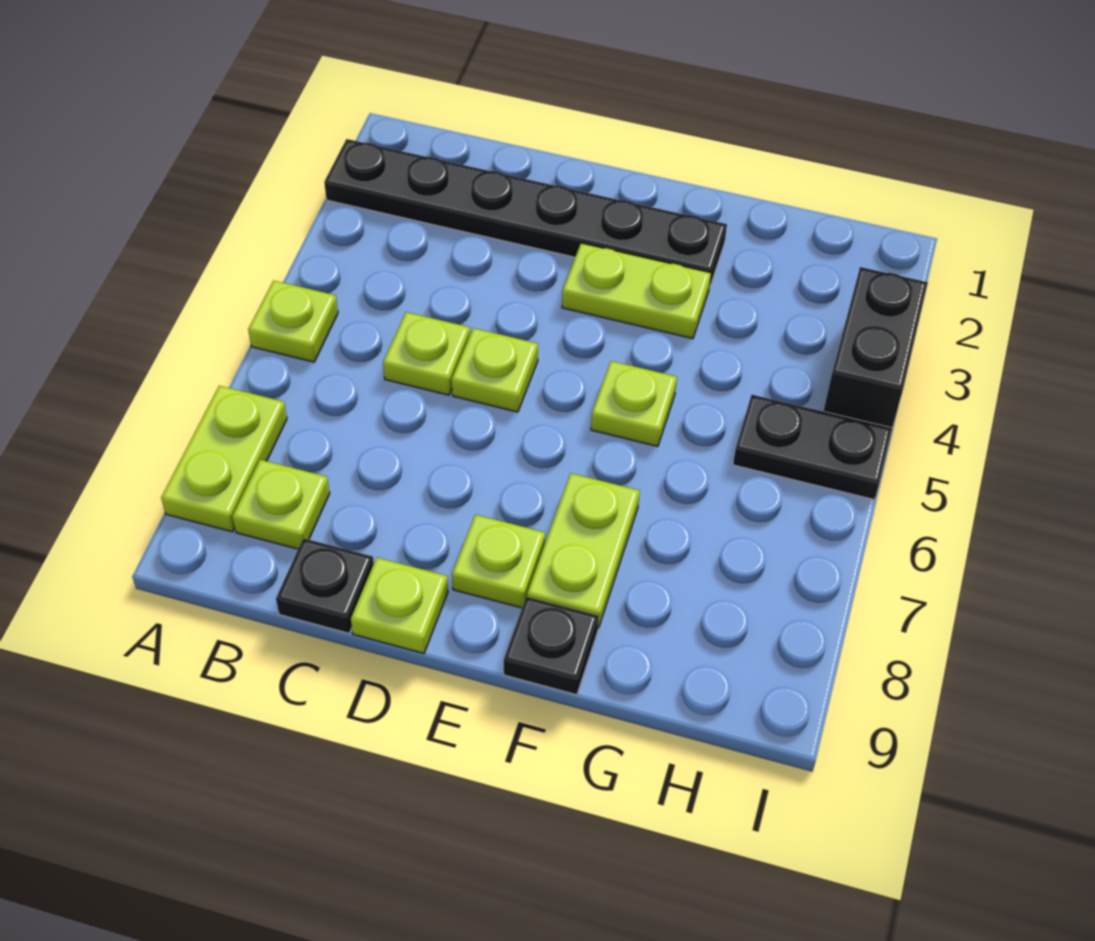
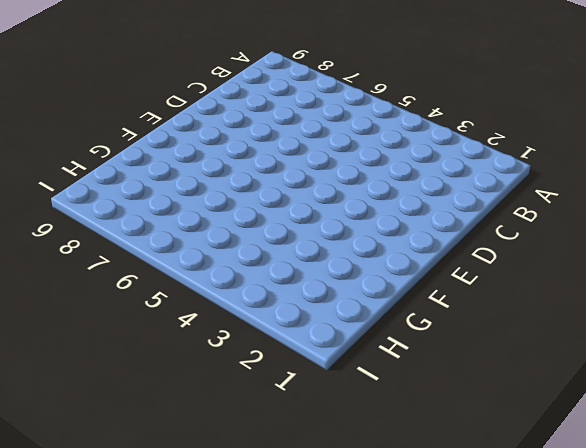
none -> black plate A2:F2 level 1
none -> lime plate A5 level 1
none -> lime plate A7:A8 level 1

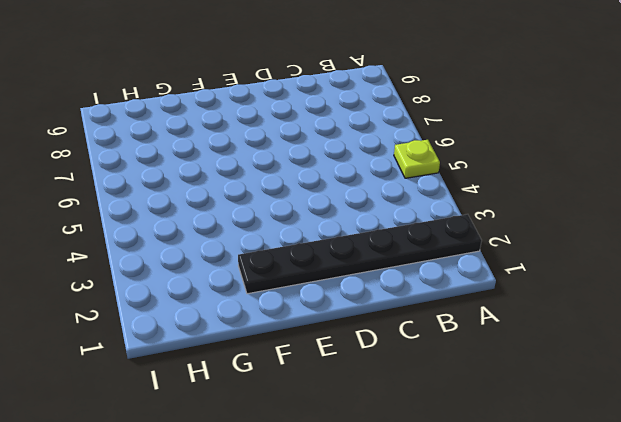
none -> lime plate A7:A8 level 1
none -> lime plate B8 level 1
none -> lime plate C5 level 1

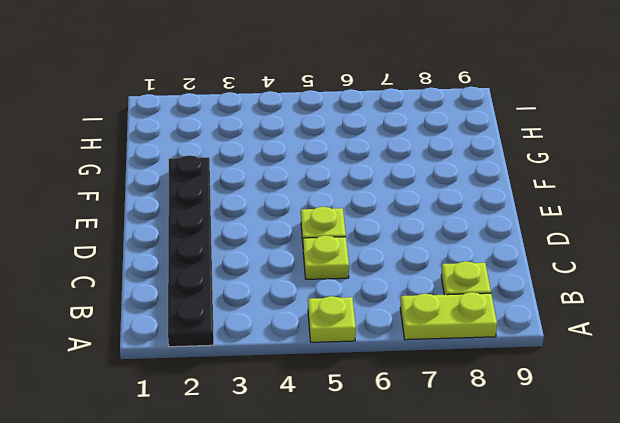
none -> black plate C9 level 1
none -> lime plate D9 level 1
none -> lime plate E3:F3 level 1

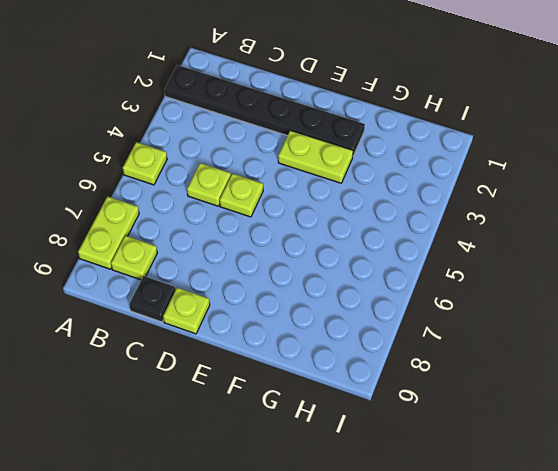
none -> lime plate E8 level 1
none -> lime plate F5 level 1
none -> lime plate F7:F8 level 1

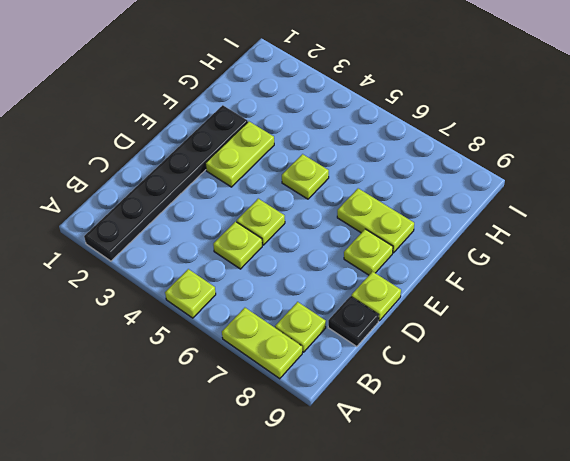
none -> black plate F9 level 1
none -> black plate H5:I5 level 1
none -> black brick I3:I4 level 1

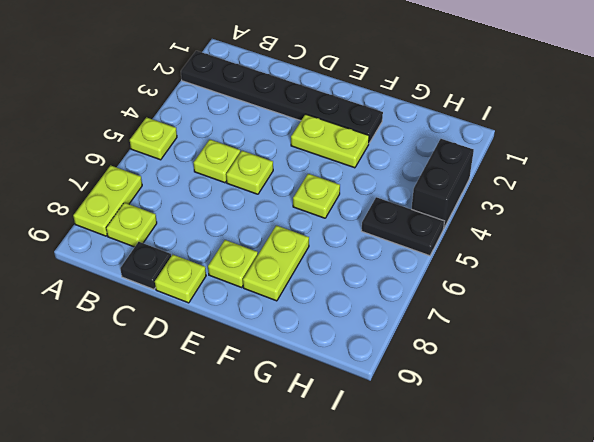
none -> black plate F9 level 1

